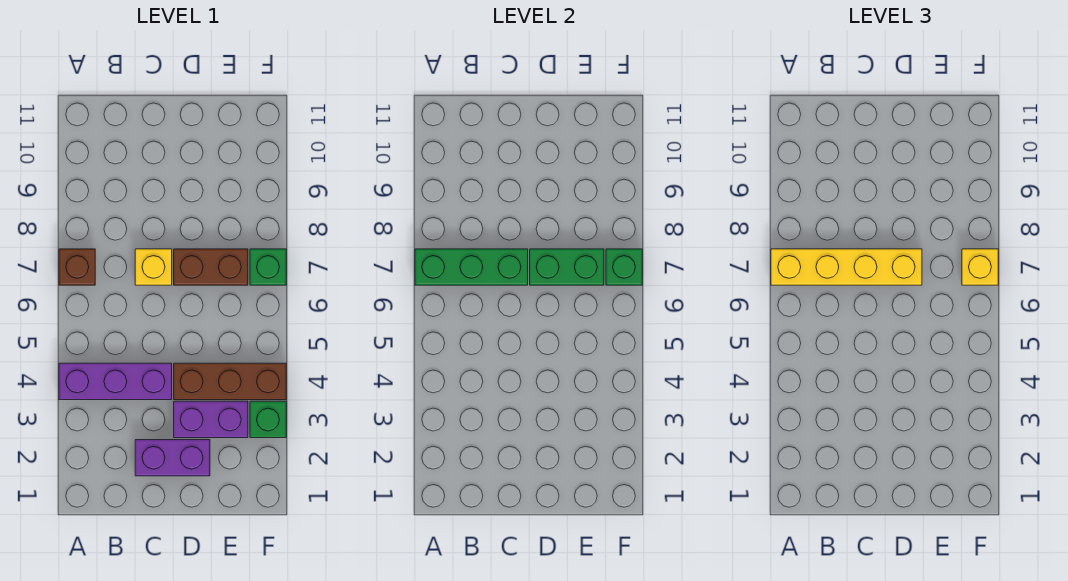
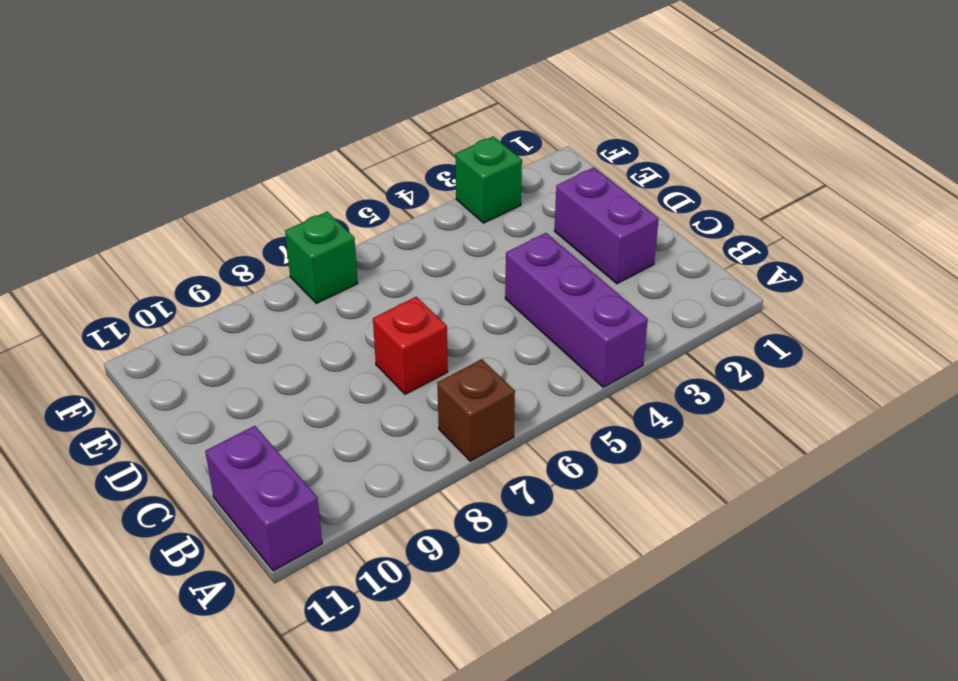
purple brick A11:B11 level 1 -> purple brick D3:E3 level 1
red brick C7 level 1 -> yellow brick C7 level 1
none -> brown brick D4:F4 level 1
none -> brown brick D7:E7 level 1
none -> green brick A7:C7 level 2

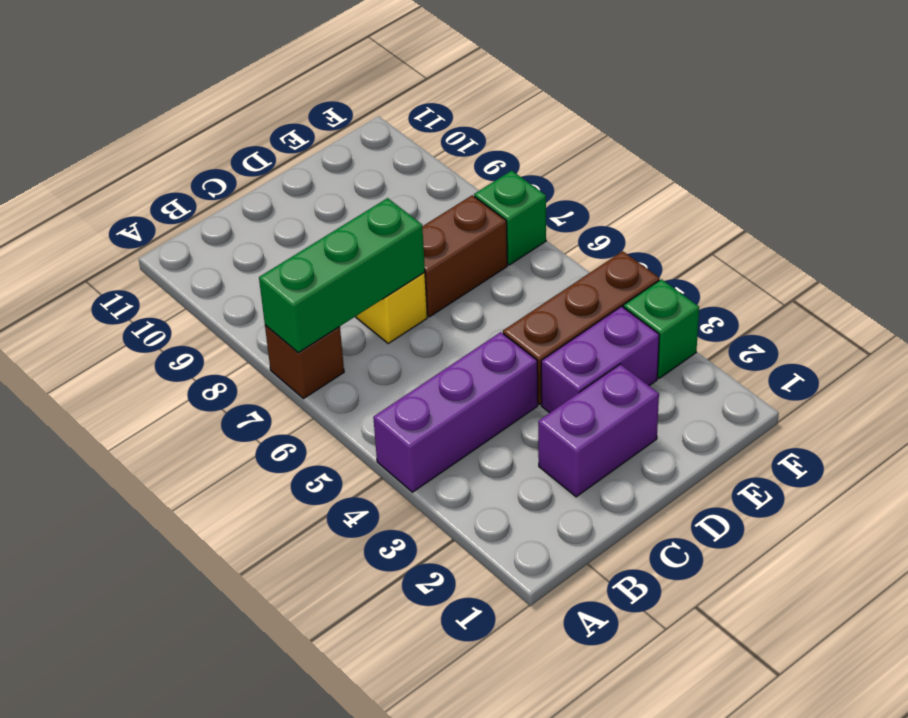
none -> green brick D7:E7 level 2
none -> green brick F7 level 2
none -> yellow brick A7:D7 level 3

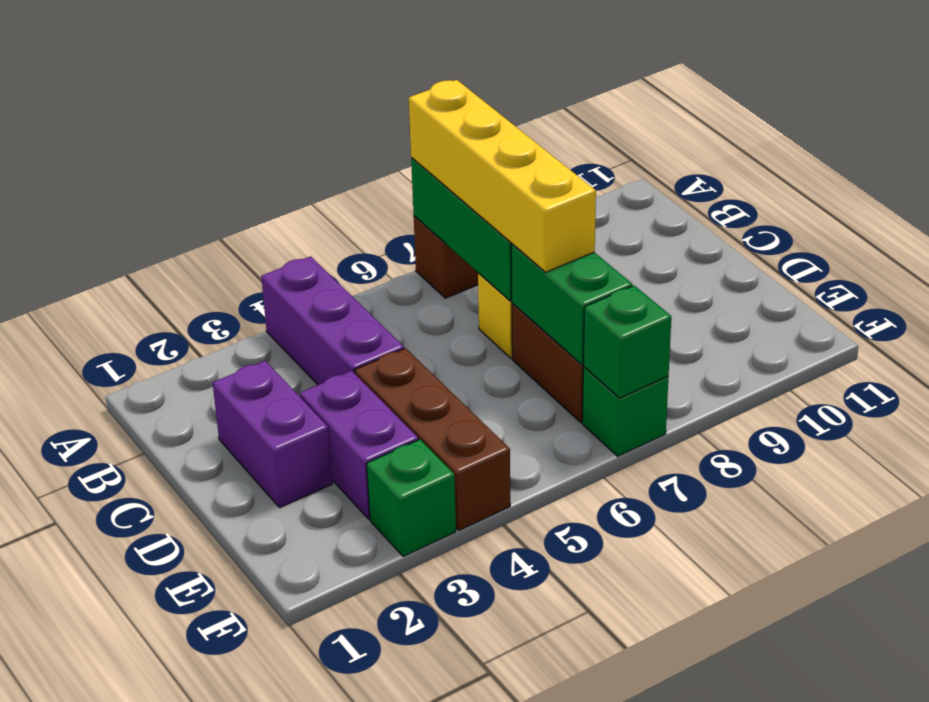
none -> yellow brick F7 level 3

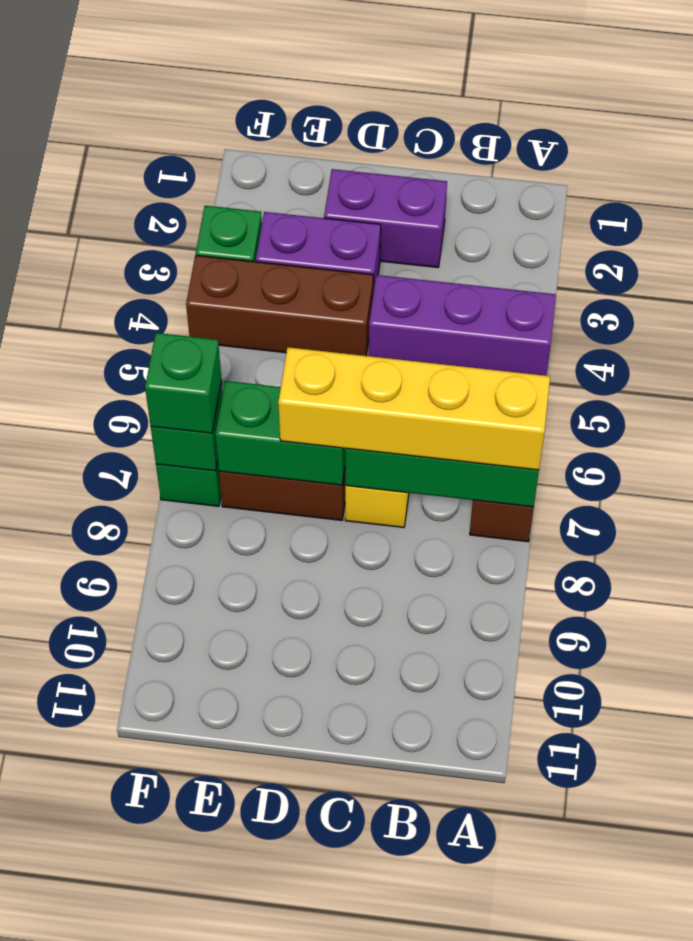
green brick F7 level 3 -> yellow brick F7 level 3

